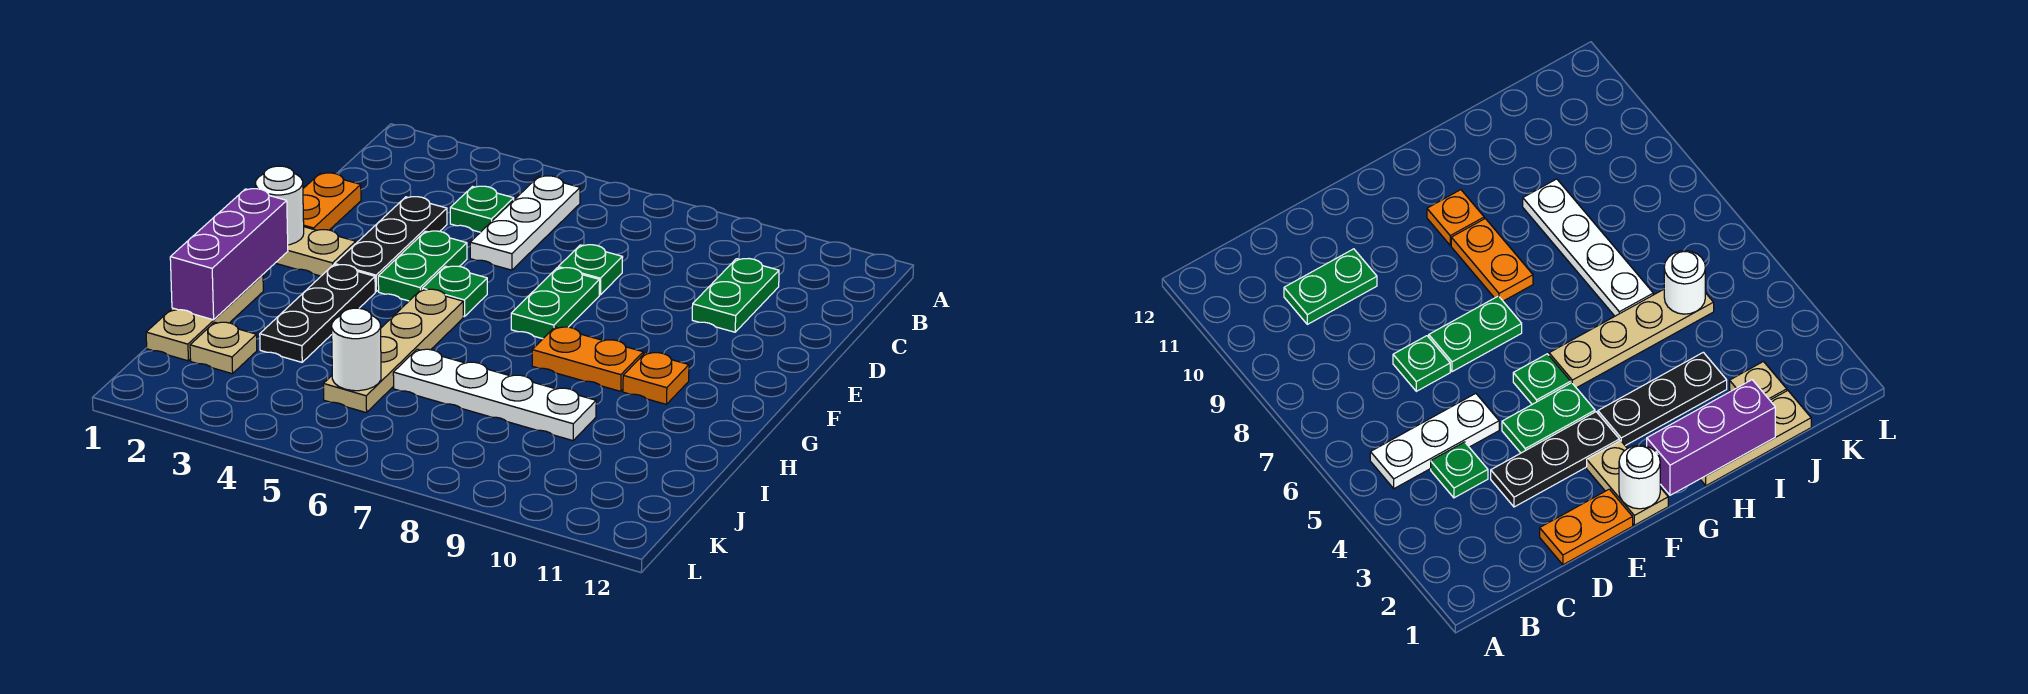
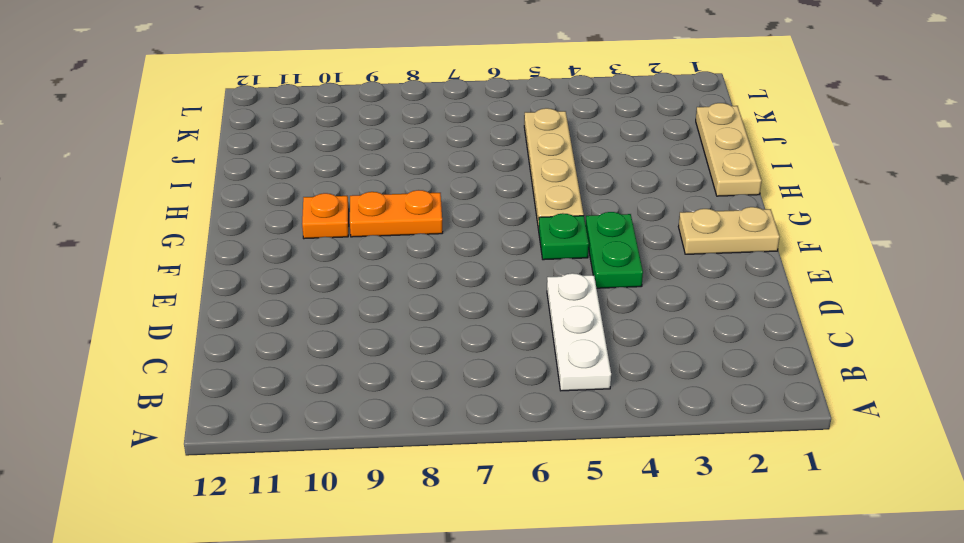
none -> green plate C4 level 1
none -> green plate C10:D10 level 1
none -> orange plate D1:E1 level 1

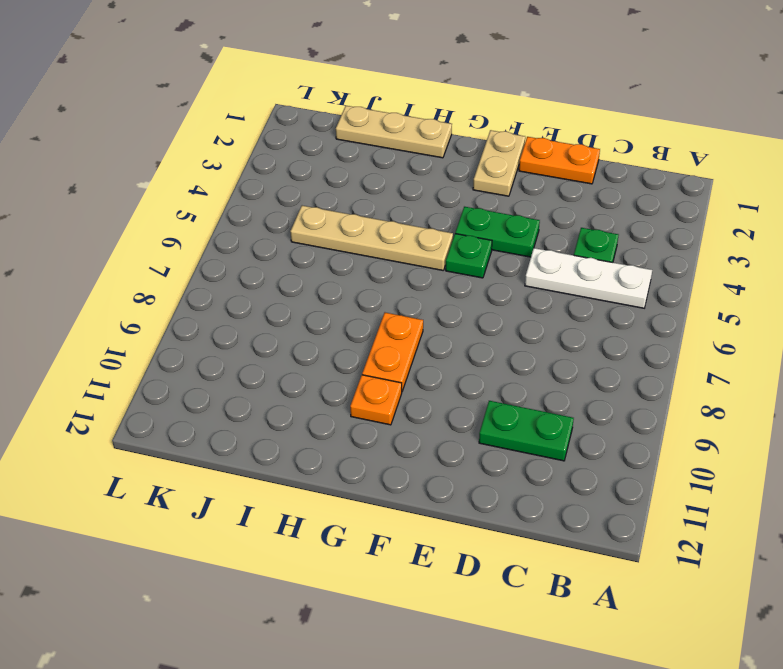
none -> black plate D3:F3 level 1
none -> green plate D7 level 1
none -> green plate E7:F7 level 1

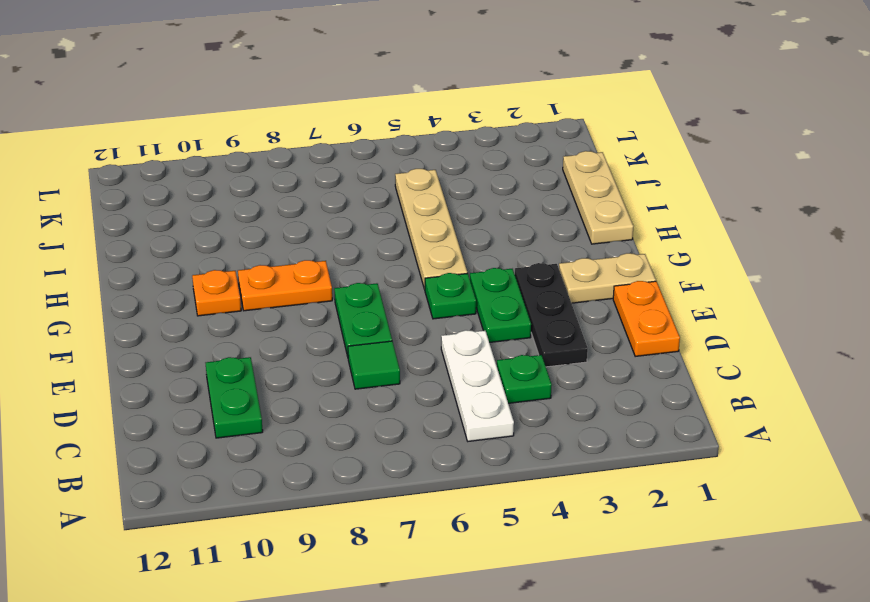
green tile D7 level 1 -> green plate D7 level 1
none -> black plate G3:I3 level 1
none -> white plate I6:I9 level 1
none -> tan plate J2 level 1

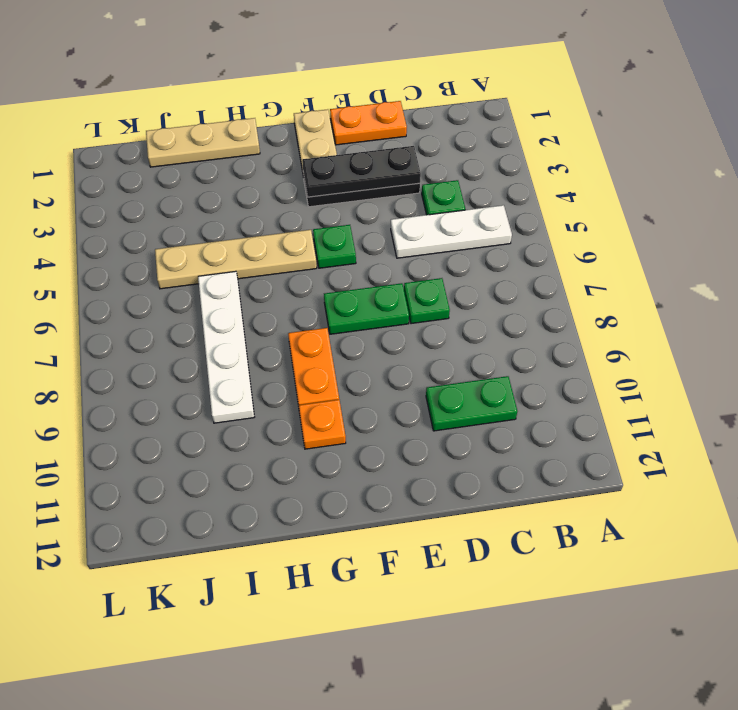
black plate D3:F3 level 2 -> black plate G3:I3 level 1
none -> green plate E4:F4 level 1
none -> tan plate J2 level 1
none -> white round brick F1 level 2

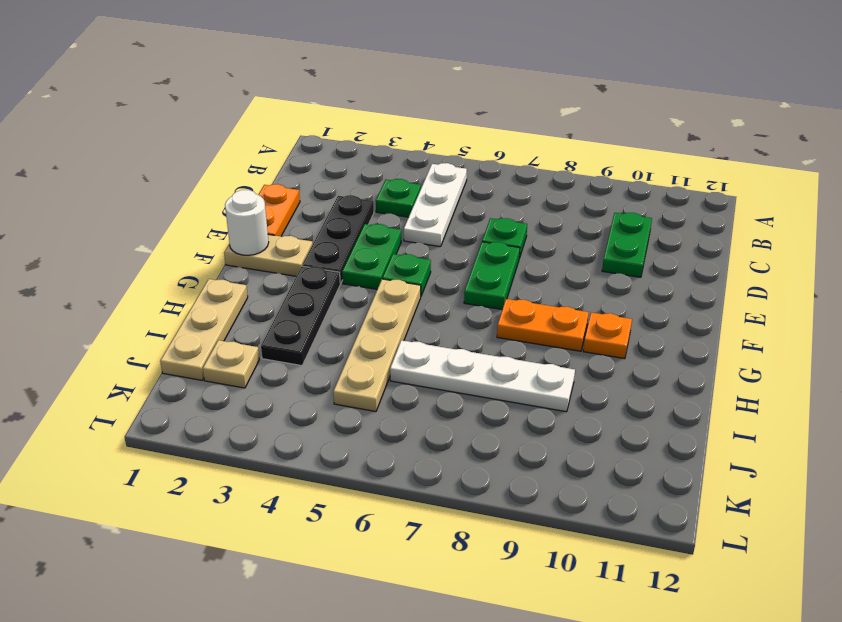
none -> purple brick G1:I1 level 2
none -> white round brick J5 level 2

